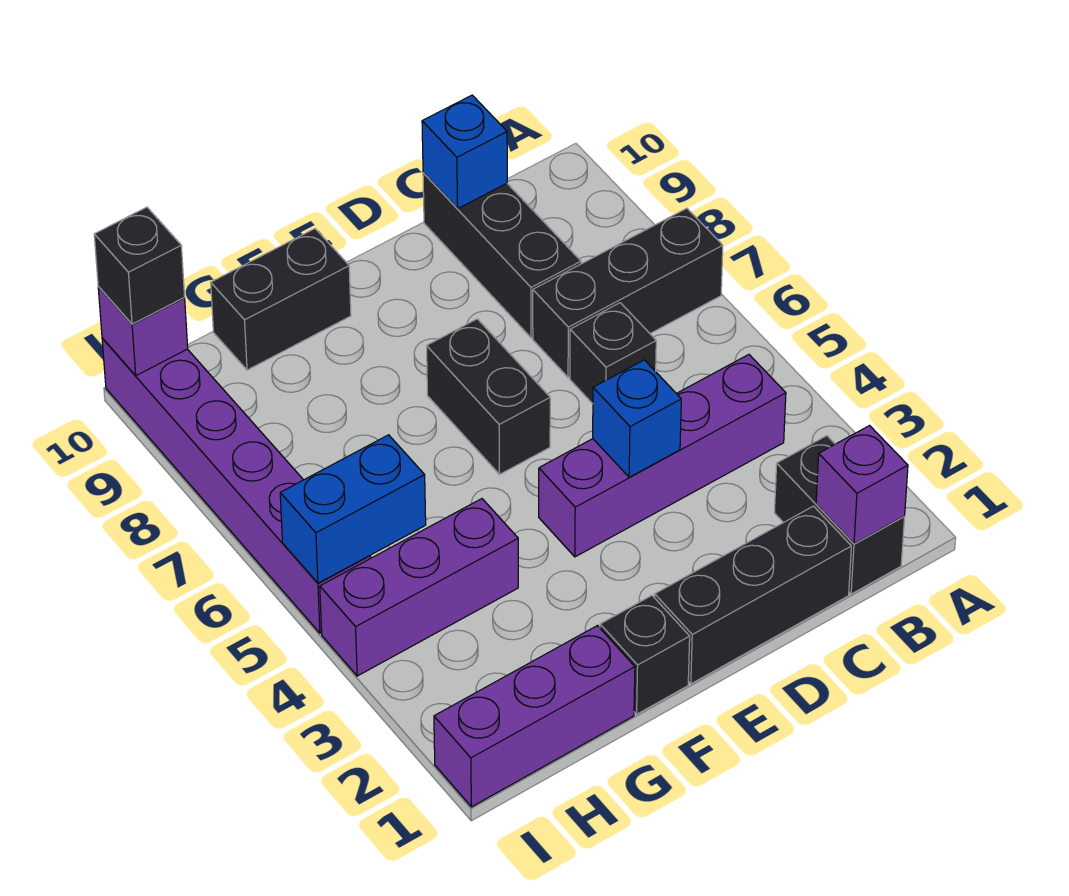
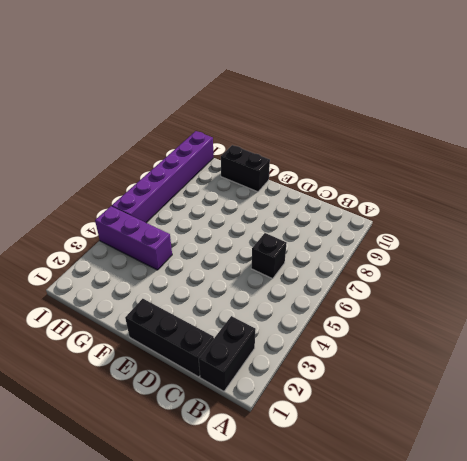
none -> black brick A7:C7 level 1
none -> purple brick B4:E4 level 1
none -> black brick C8:C10 level 1

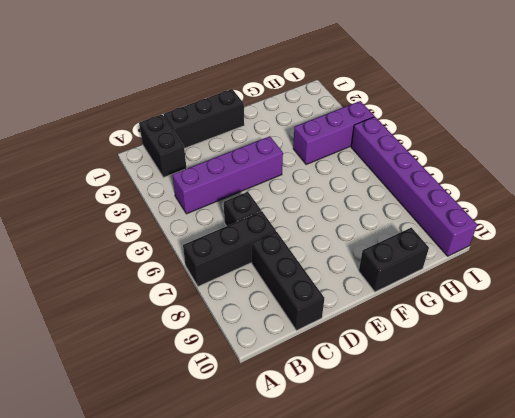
none -> black brick E6:E7 level 1
none -> black brick F1 level 1
none -> purple brick G1:I1 level 1

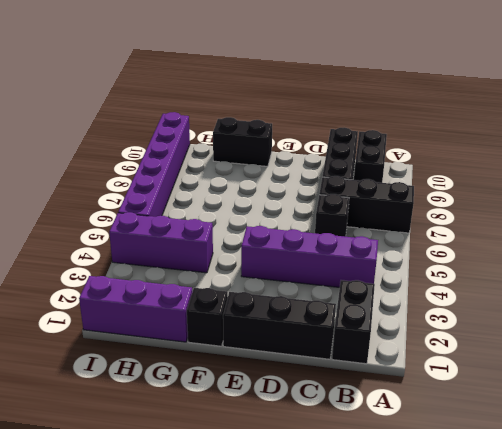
black brick B9:B10 level 1 -> black brick E6:E7 level 1
none -> purple brick B1 level 2
none -> blue brick C10 level 2
none -> blue brick D4 level 2

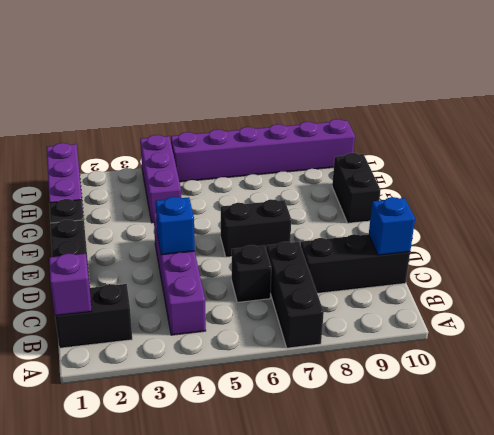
none -> blue brick H5:I5 level 2
none -> purple brick I10 level 2
none -> black brick I10 level 3

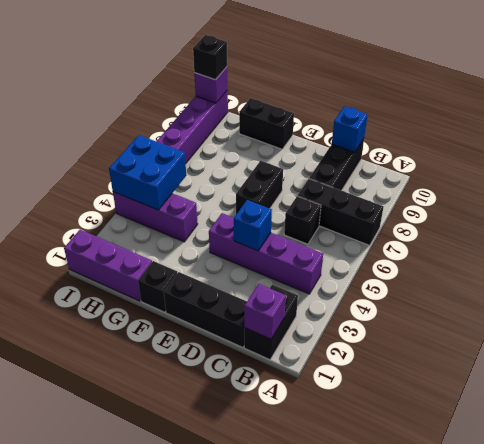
blue brick H4:I5 level 2 -> blue brick H5:I5 level 2

